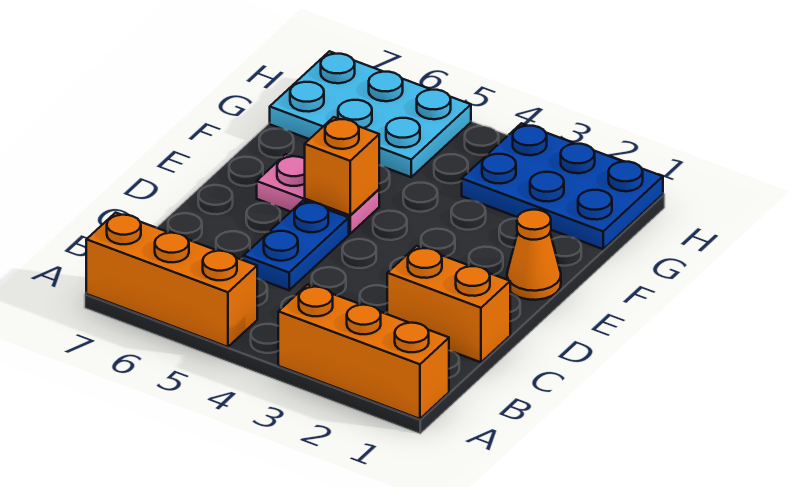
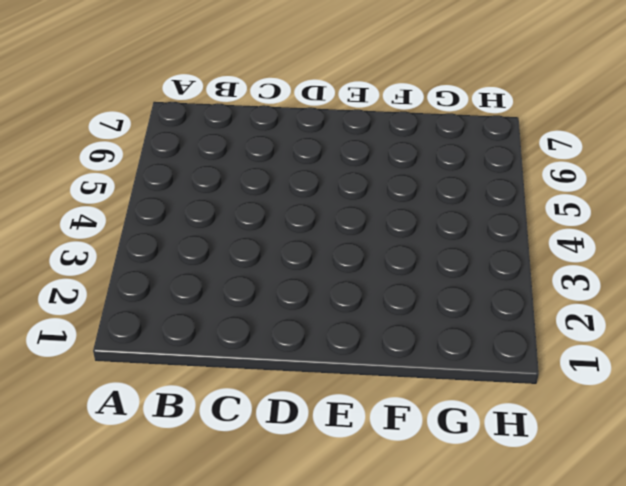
none -> orange brick A1:A3 level 1
none -> orange brick A5:A7 level 1

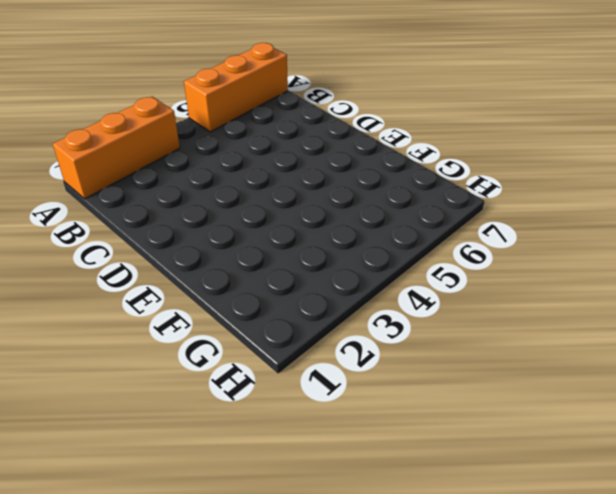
none -> orange brick C1:C2 level 1
none -> blue plate C5:D5 level 1

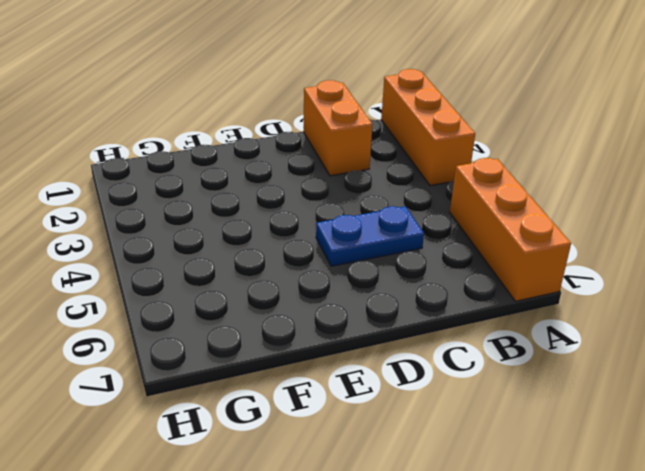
none -> orange cone E1 level 1
none -> pink plate E5:E6 level 1

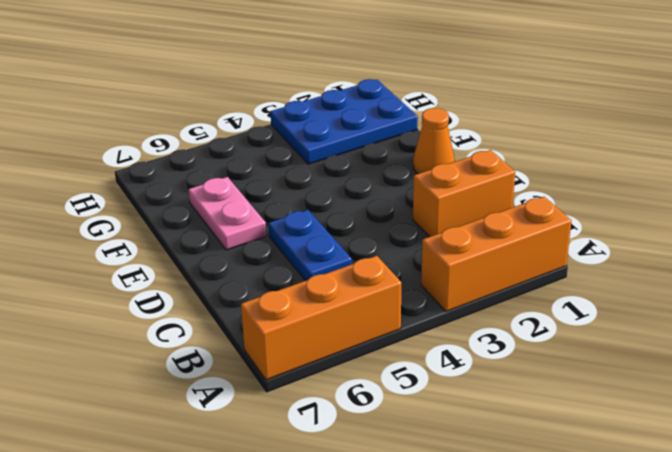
pink plate E6:F6 level 1 -> pink plate E5:E6 level 1
none -> cyan plate G5:H7 level 1
none -> orange brick E5 level 2

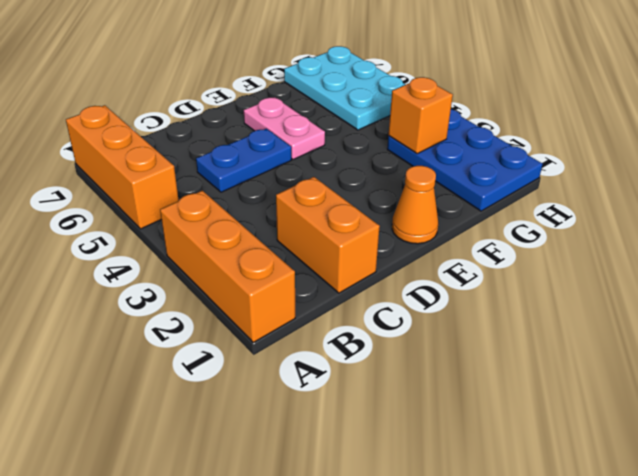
orange brick G3 level 2 -> orange brick E5 level 2

